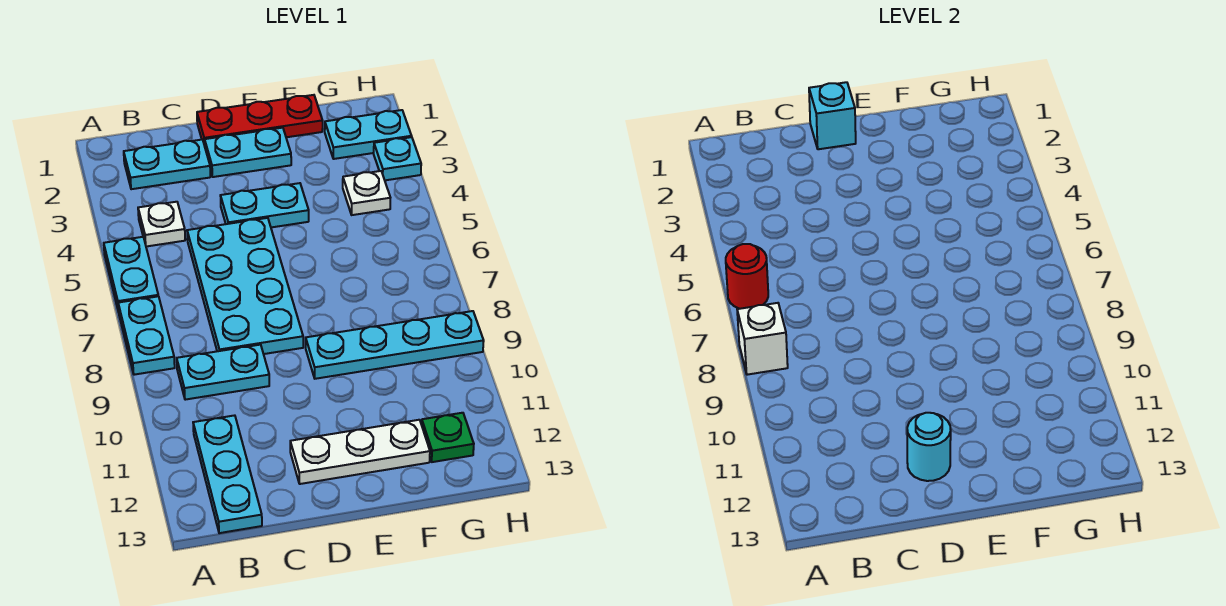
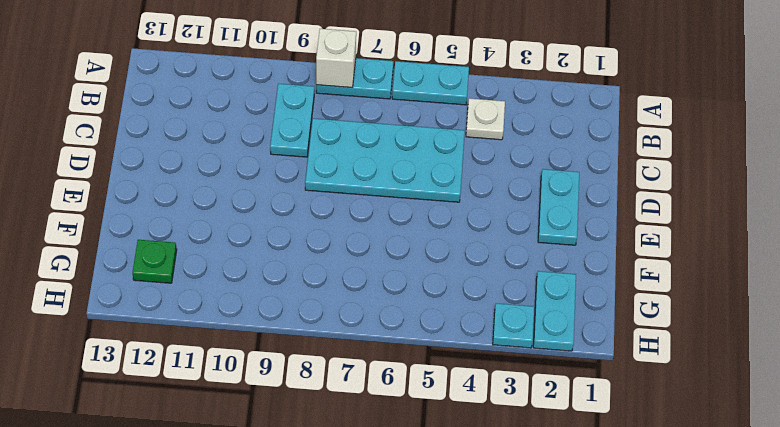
none -> cyan plate B2:C2 level 1
none -> cyan plate B11:B13 level 1
none -> red plate D1:F1 level 1

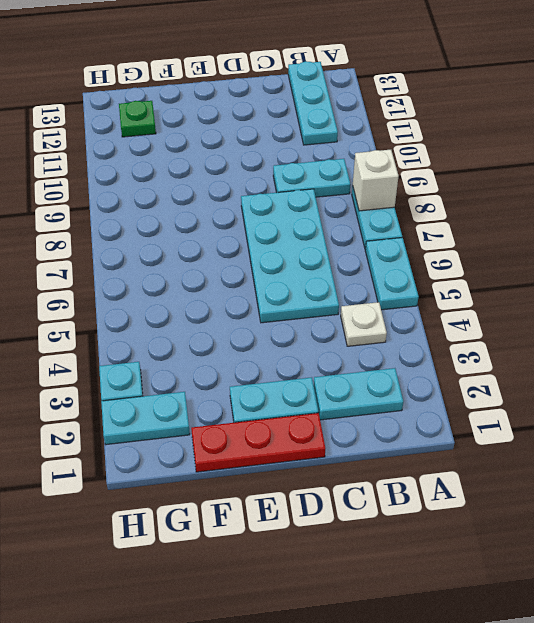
none -> cyan plate D4:E4 level 1
none -> white plate D12:F12 level 1
none -> cyan plate E9:H9 level 1

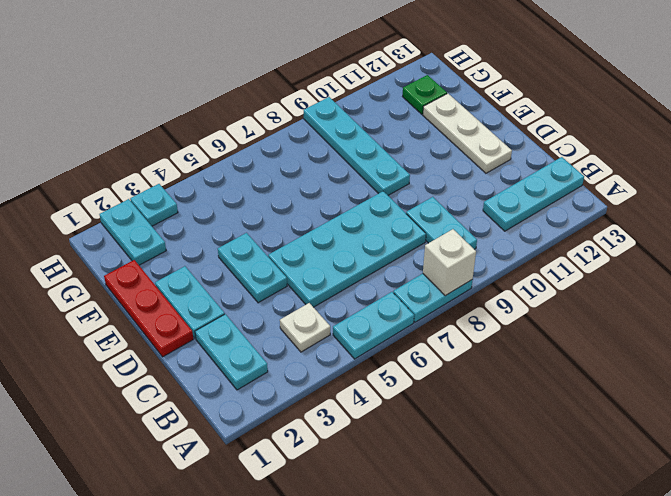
none -> white plate G4 level 1
none -> red round brick A6 level 2
none -> cyan brick D1 level 2

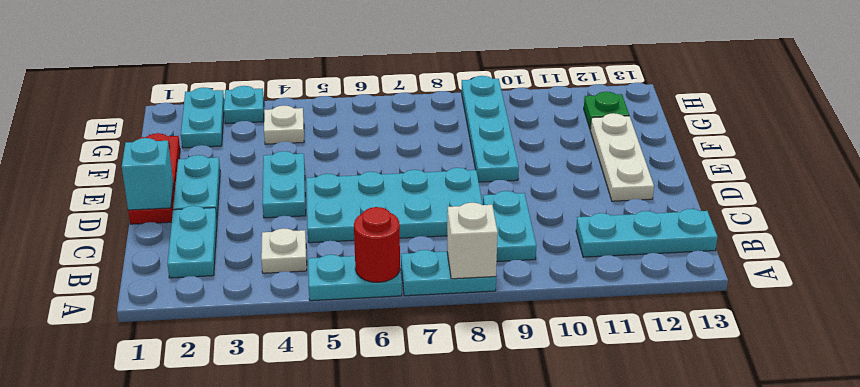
none -> cyan round brick D12 level 2

